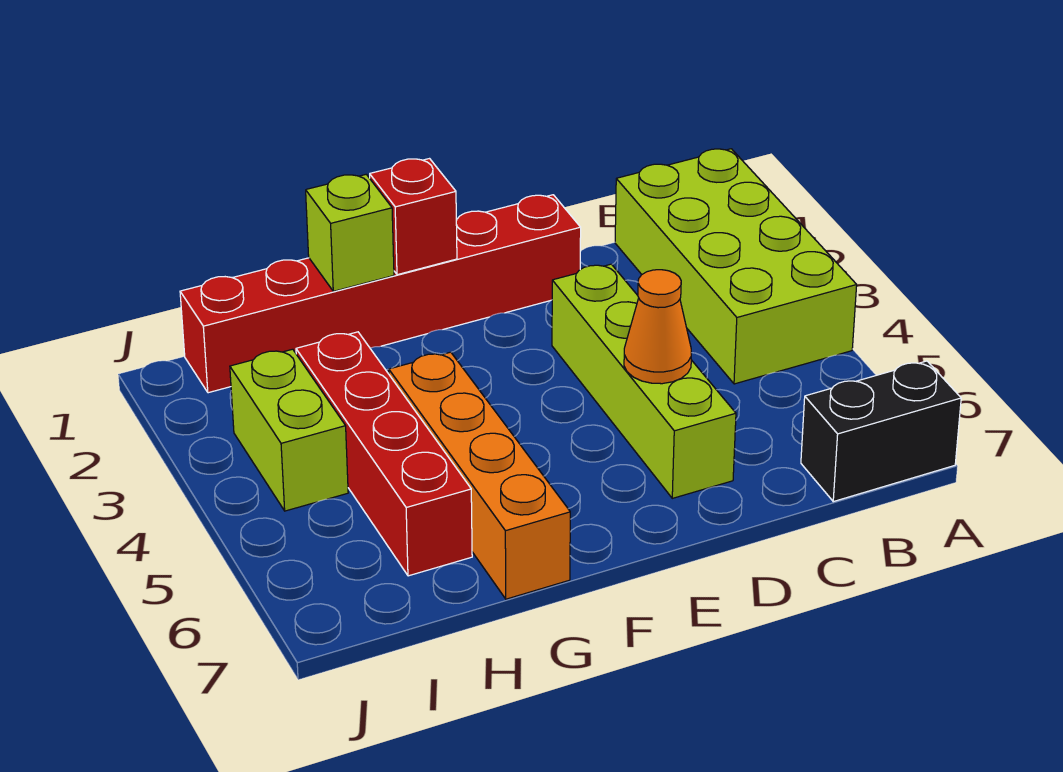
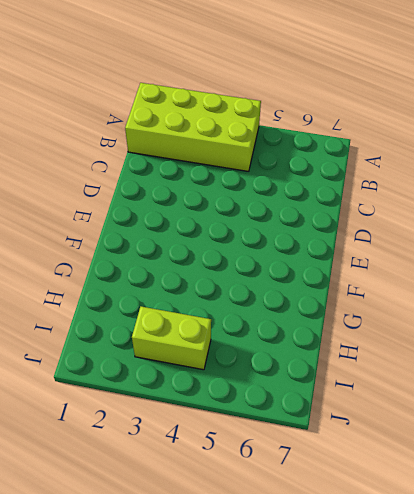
none -> black brick A7:B7 level 1
none -> red brick D1:I1 level 1

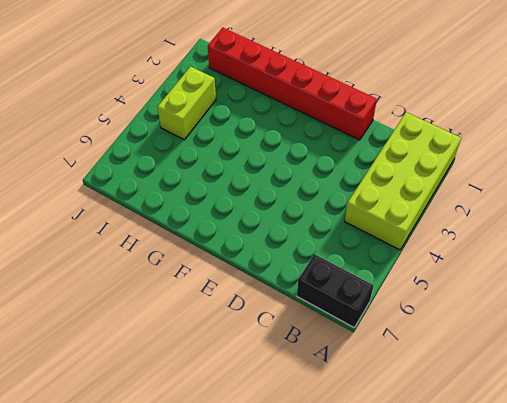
none -> lime brick D3:D6 level 1
none -> orange brick G4:G7 level 1

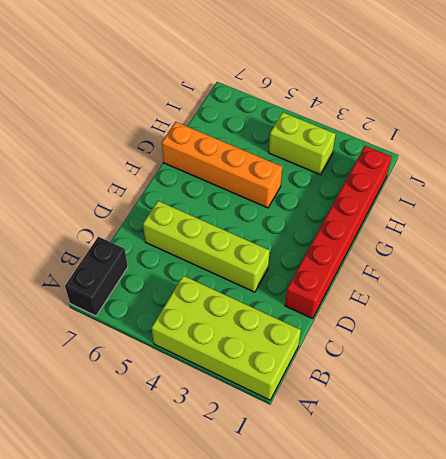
none -> red brick H3:H6 level 1
none -> orange cone D5 level 2

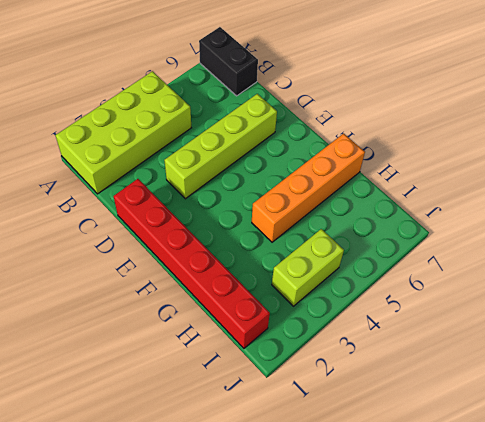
none -> red brick H3:H6 level 1
none -> orange cone D5 level 2

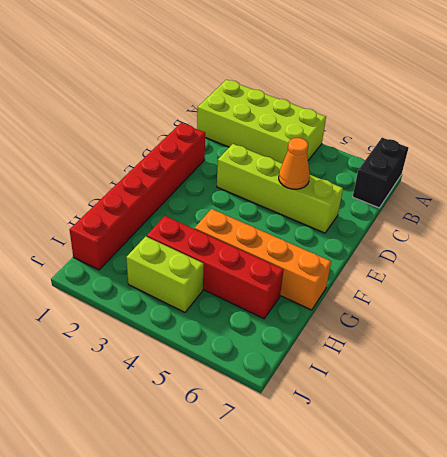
none -> red brick F1 level 2
none -> lime brick G1 level 2

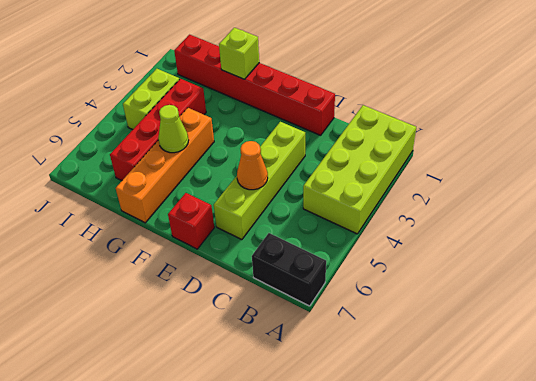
red brick E7 level 1 -> red brick F1 level 2
lime cone G5 level 2 -> none

